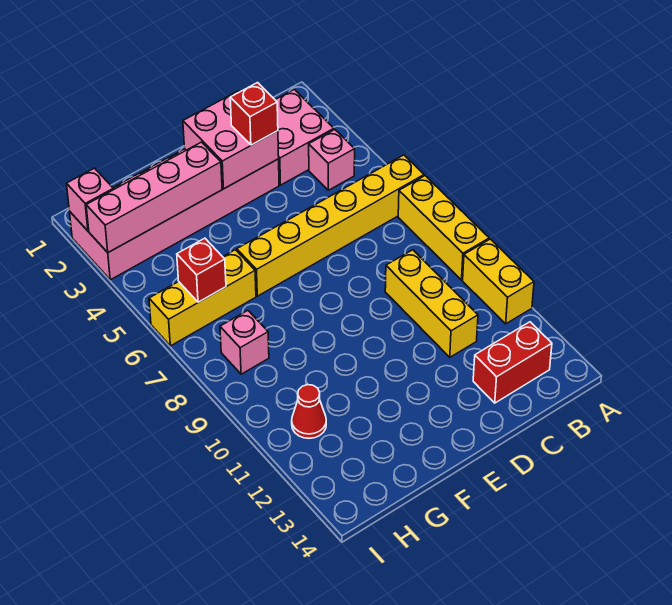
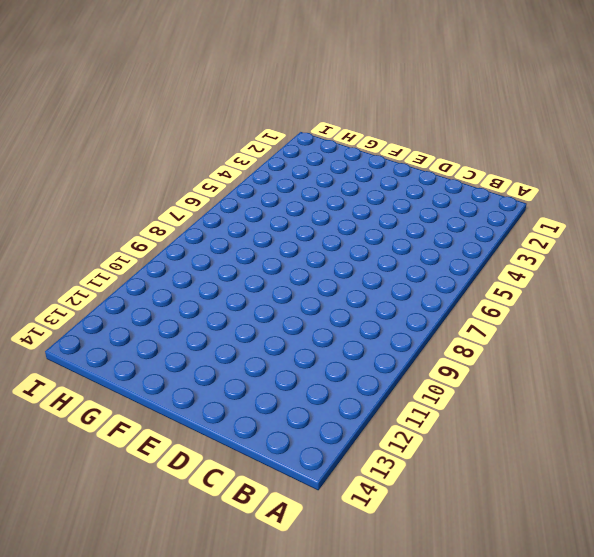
none -> yellow brick A6:F6 level 1
none -> yellow brick A7:A9 level 1
none -> yellow brick A10:A11 level 1

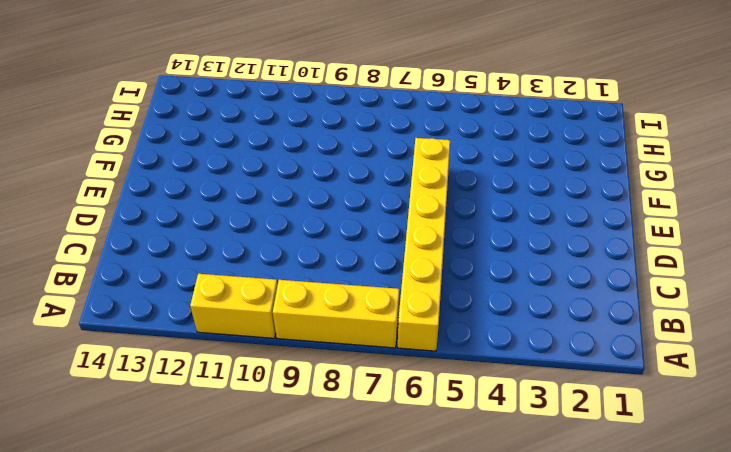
none -> pink brick B2:C3 level 1
none -> pink brick B4 level 1
none -> red brick B13:C13 level 1

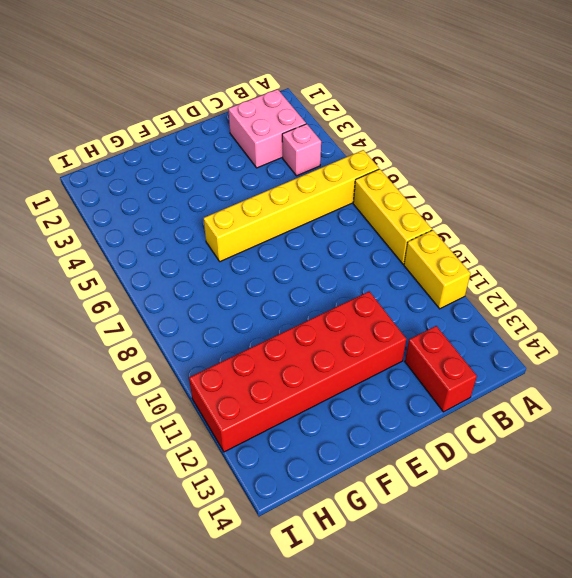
red brick C13:C14 level 1 -> red brick B13:C13 level 1
red brick D11:I12 level 1 -> red cone H11 level 1
none -> yellow brick C9:C11 level 1
none -> pink brick D2:I3 level 1
none -> yellow brick G6:I6 level 1

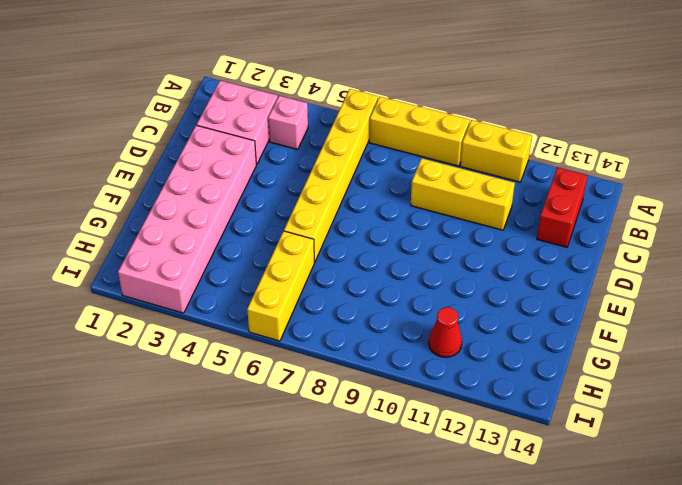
none -> pink brick H8 level 1
none -> pink brick D2:E3 level 2
none -> pink brick F3:I3 level 2

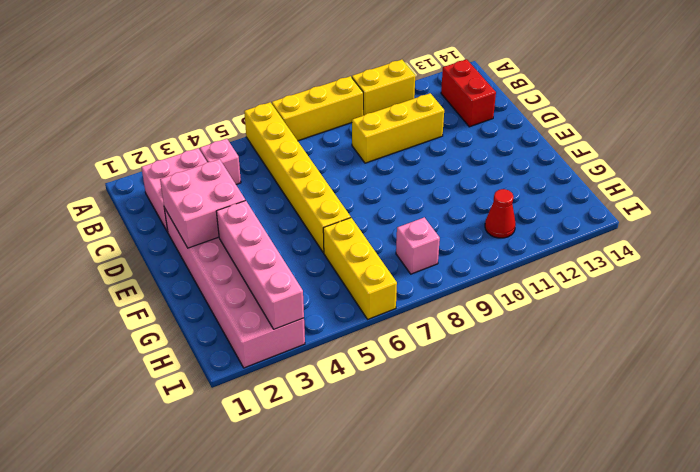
none -> red brick H6 level 2
none -> pink brick I2 level 2
none -> red brick D3 level 3

